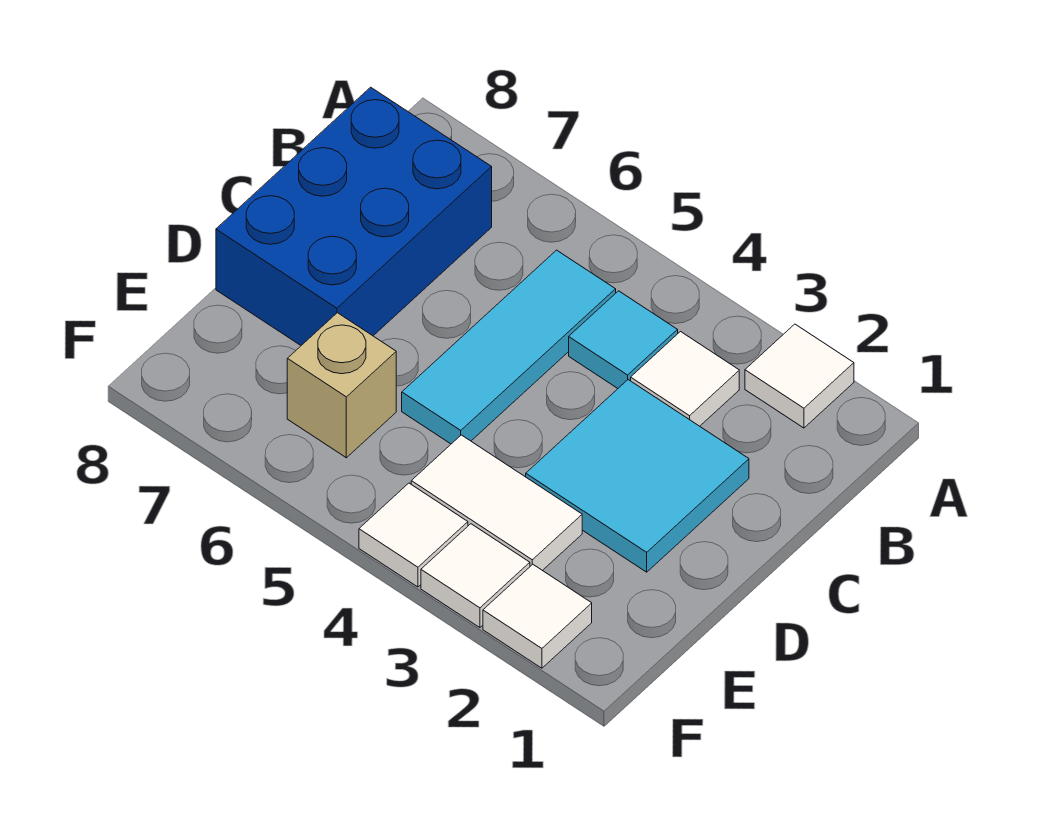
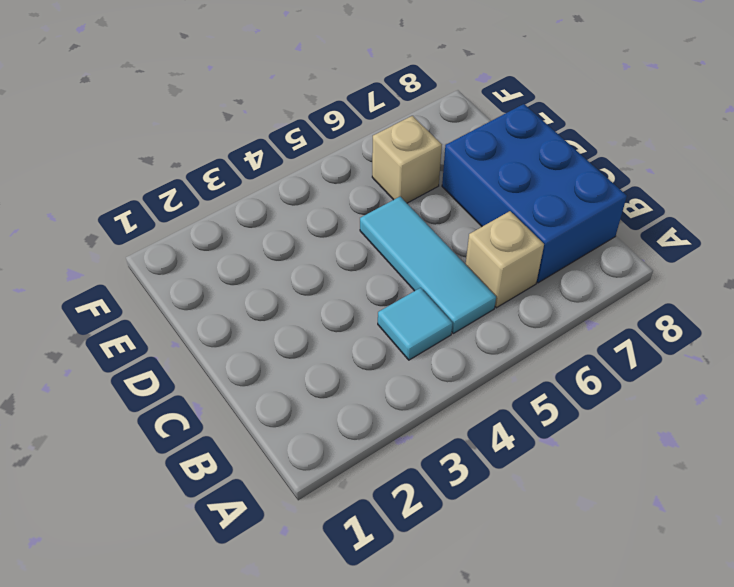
tan brick B6 level 1 -> none
none -> white tile A2 level 1
none -> white tile B3 level 1

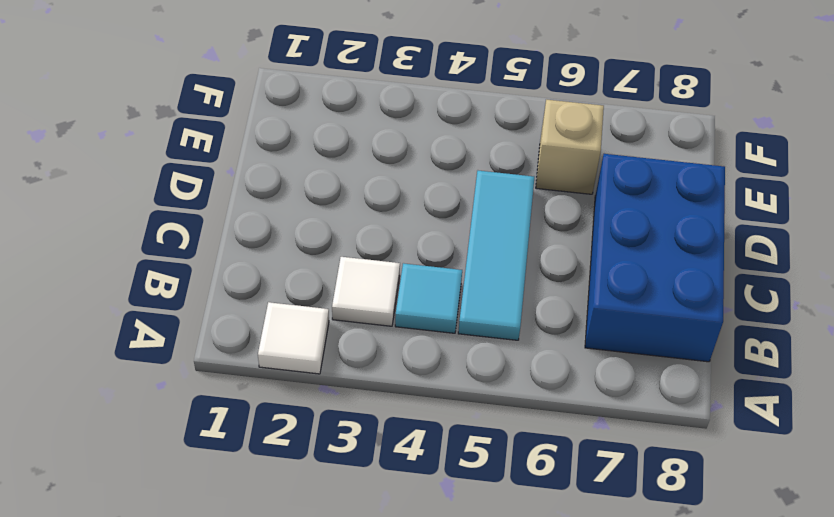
none -> cyan tile C2:D3 level 1
none -> white tile E3:E4 level 1

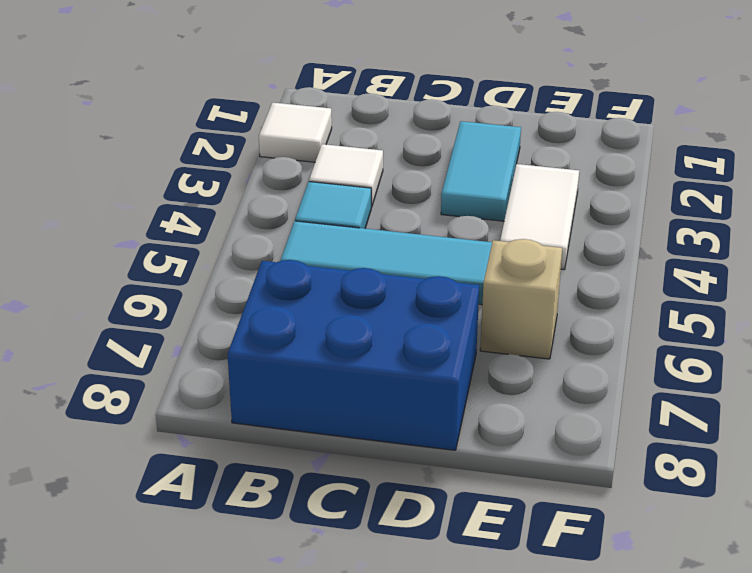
cyan tile D2:D3 level 1 -> cyan tile C2:D3 level 1
none -> white tile F2 level 1
none -> white tile F3 level 1

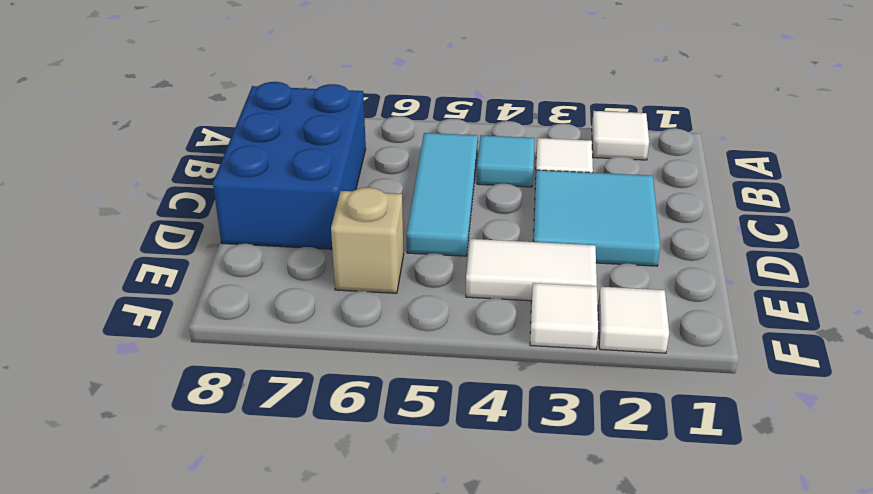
none -> white tile F4 level 1

